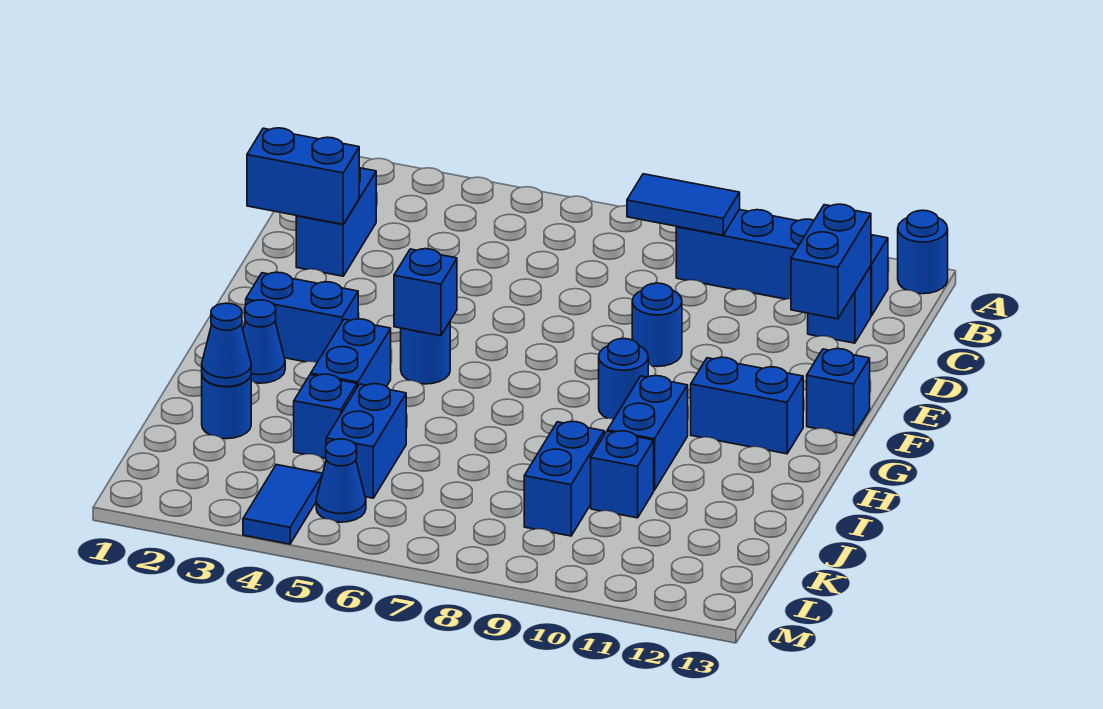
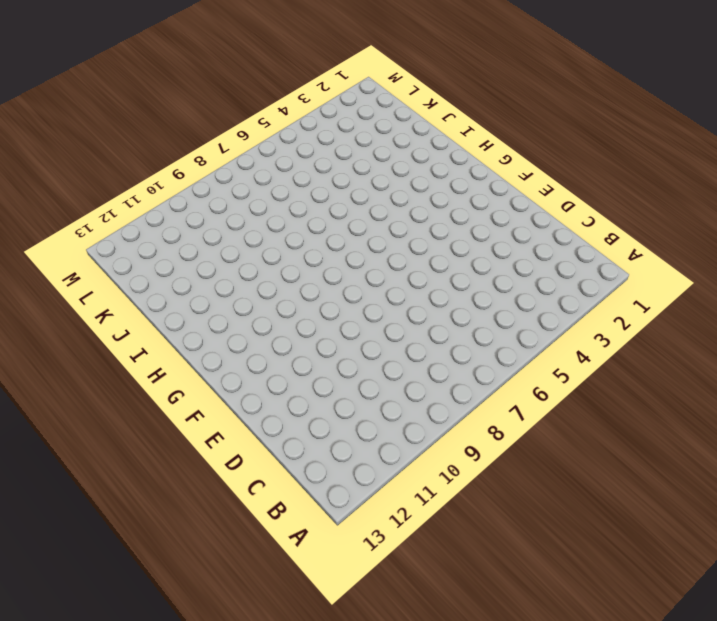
none -> blue round brick A13 level 1
none -> blue brick B9:B12 level 1
none -> blue brick C2:D2 level 1

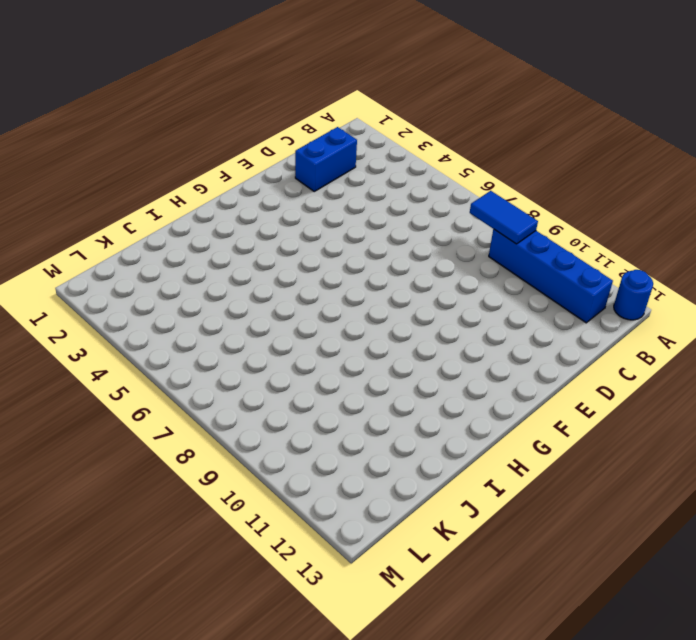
none -> blue brick C12 level 1
none -> blue round brick E9 level 1
none -> blue brick F13 level 1

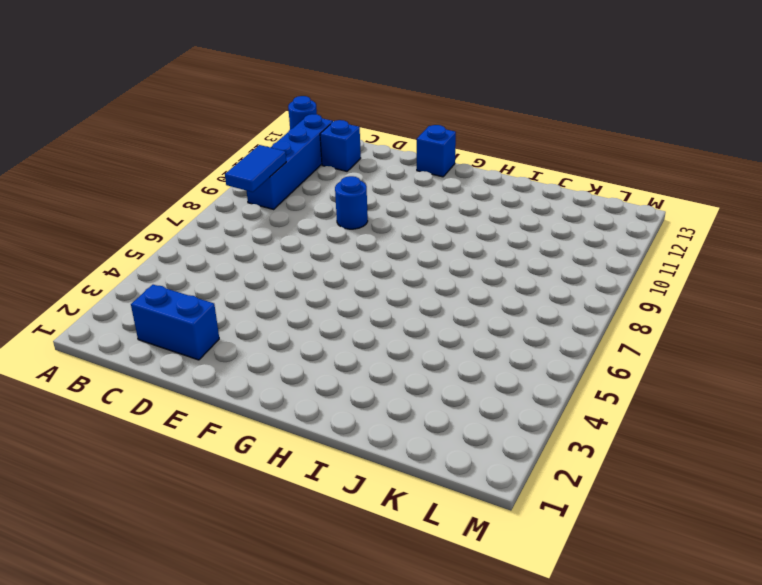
none -> blue brick G2:G3 level 1
none -> blue round brick G5 level 1
none -> blue round brick G9 level 1

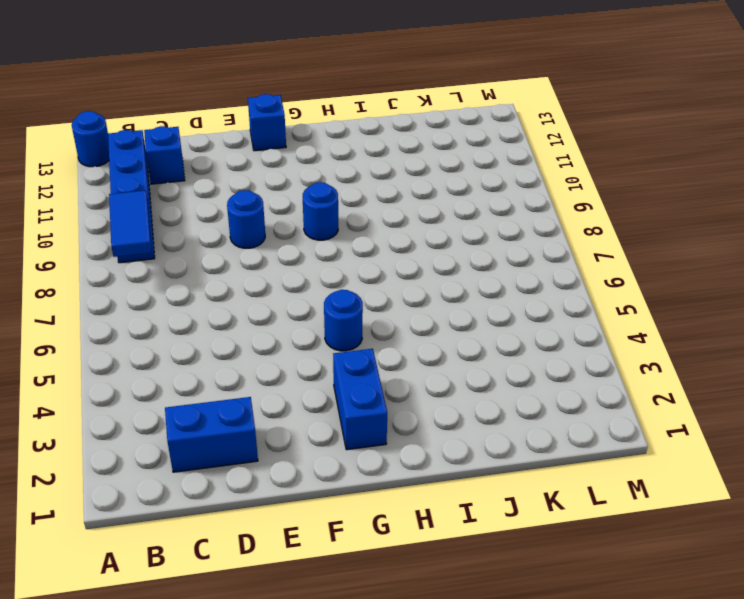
none -> blue brick G11:G12 level 1
none -> blue cone H2 level 1
none -> blue brick H4:I4 level 1

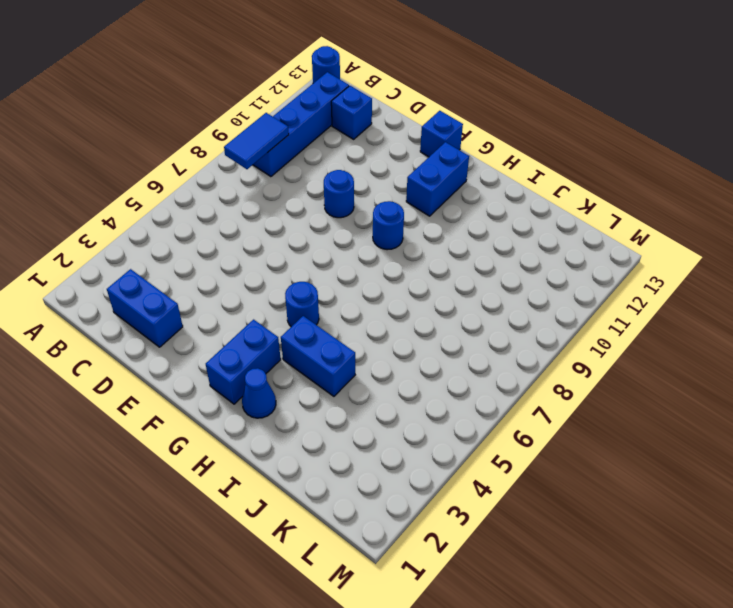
none -> blue brick H10:I10 level 1
none -> blue round brick J2 level 1
none -> blue brick J4 level 1

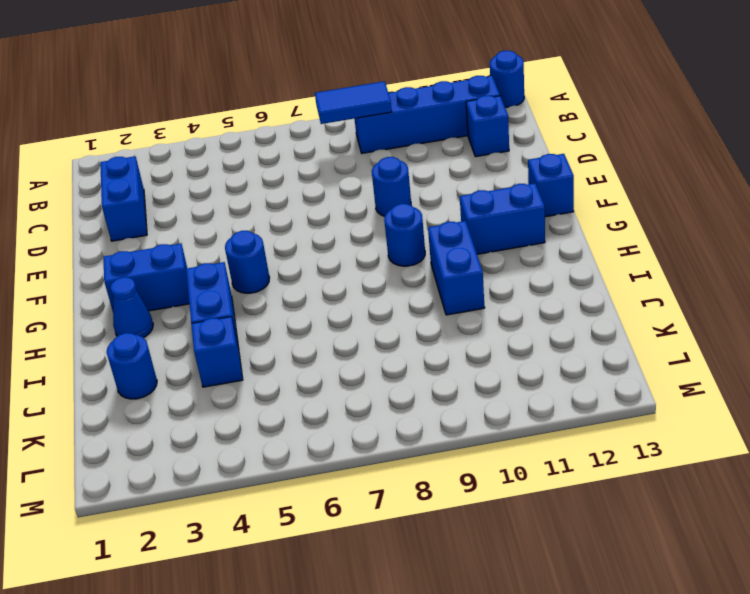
none -> blue brick J5:K5 level 1
none -> blue brick J9:K9 level 1
none -> blue brick J10 level 1

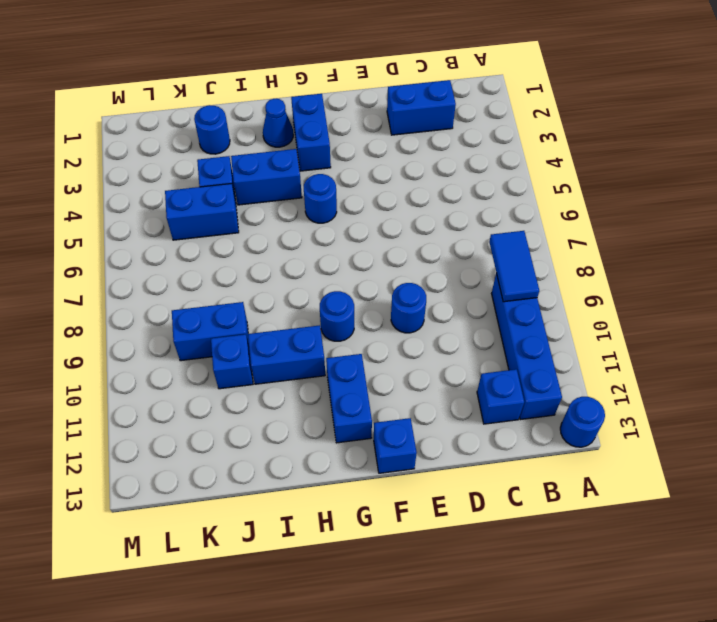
none -> blue tile L4:M4 level 1
none -> blue cone L5 level 1
none -> blue brick C12:D12 level 2

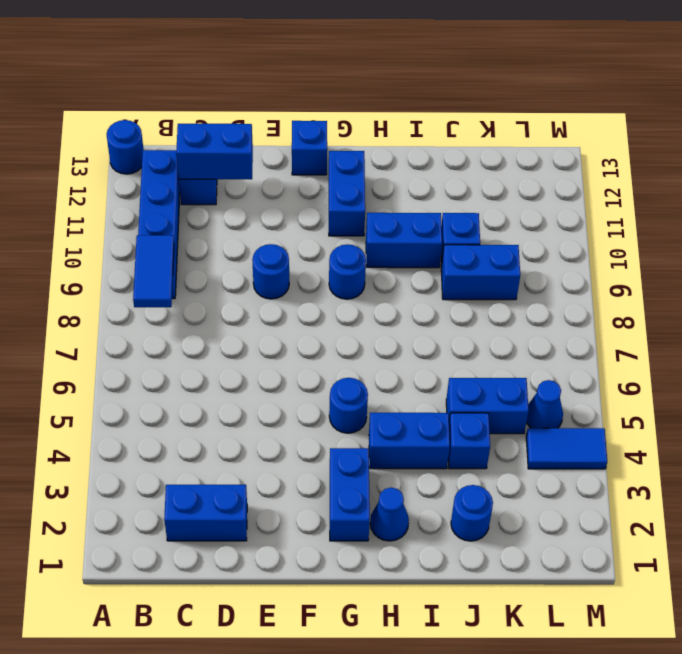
none -> blue brick D1:D2 level 2
none -> blue brick G5 level 2
none -> blue cone J2 level 2

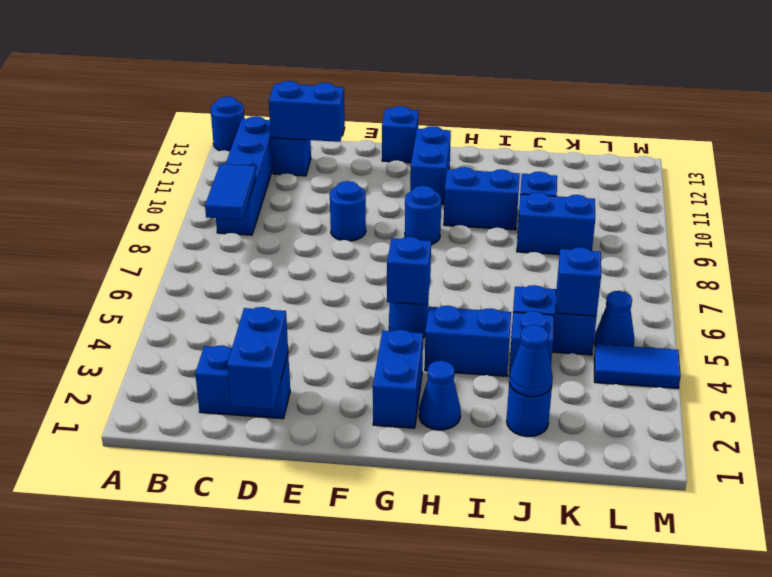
blue brick K5 level 2 -> none

